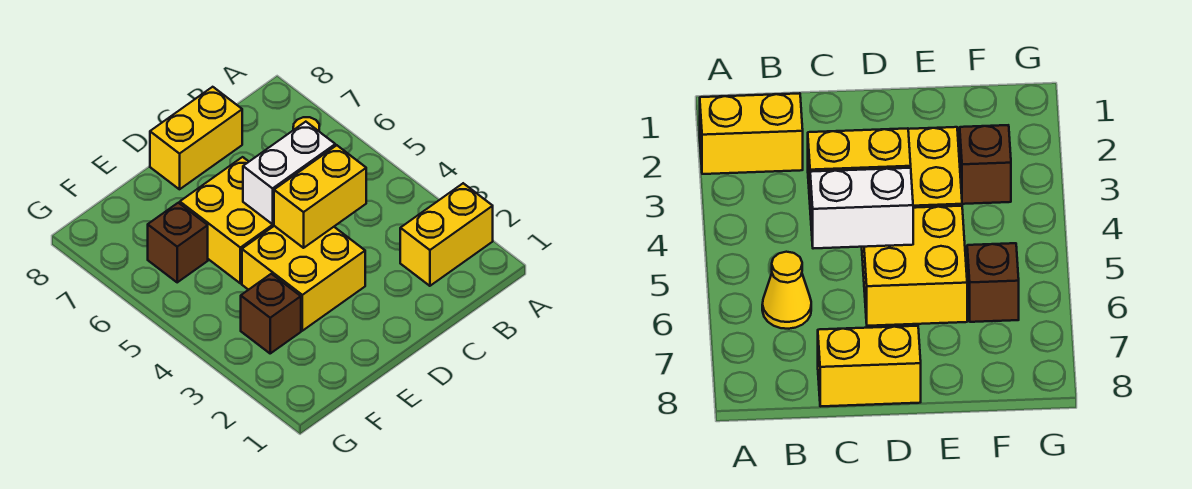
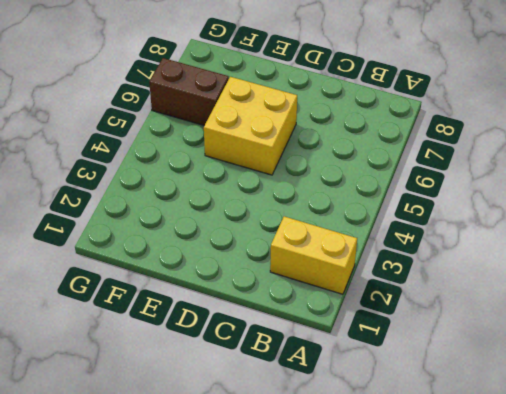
brown brick F6:G6 level 1 -> brown brick F6 level 1
none -> yellow cone B6 level 1
none -> yellow brick C8:D8 level 1

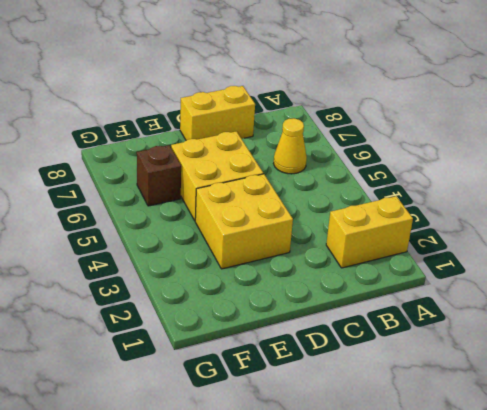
none -> brown brick F3 level 1
none -> yellow brick C4:D4 level 2

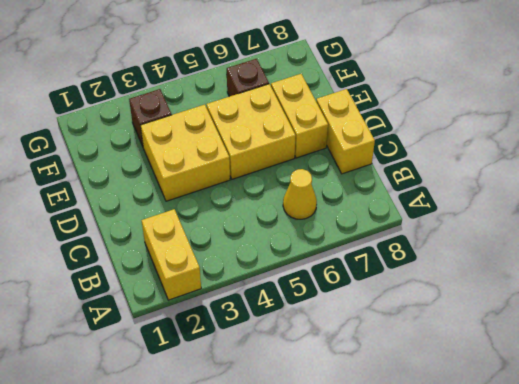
yellow brick D7:E7 level 1 -> yellow brick C4:D4 level 2
none -> white brick C5:D5 level 2

